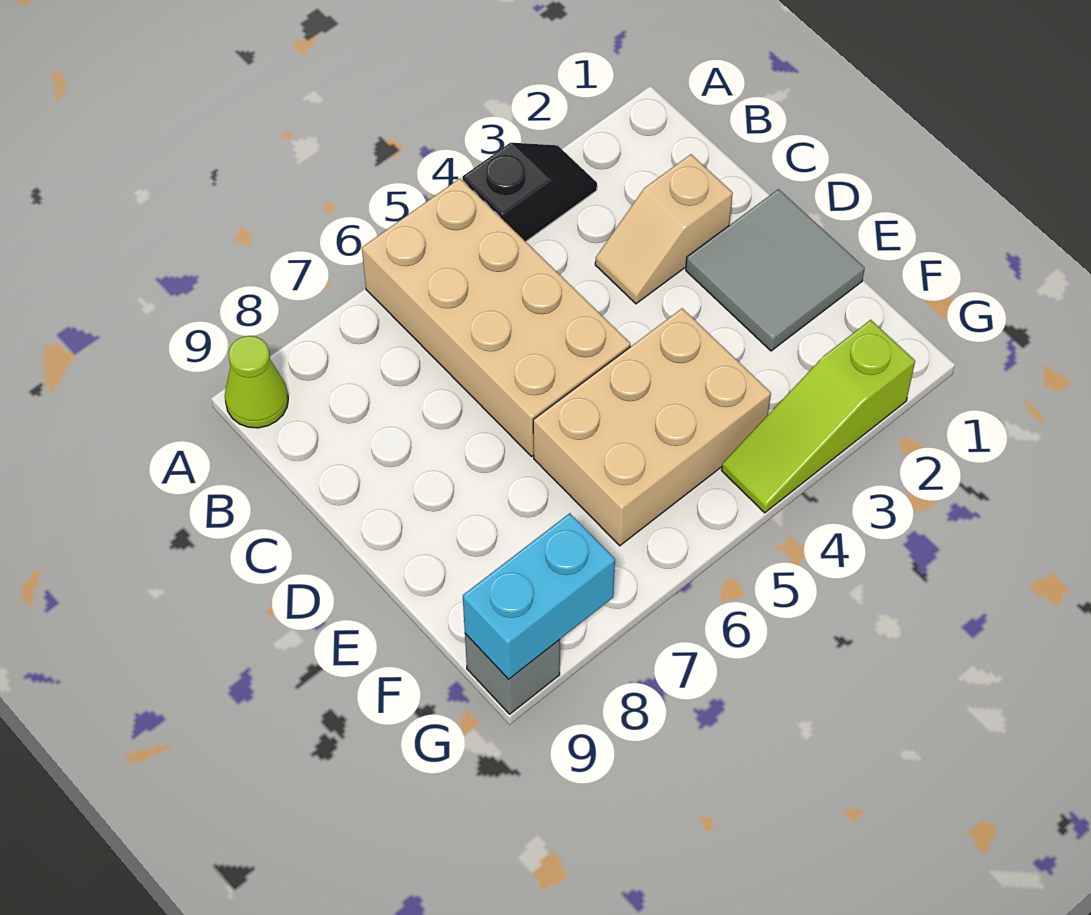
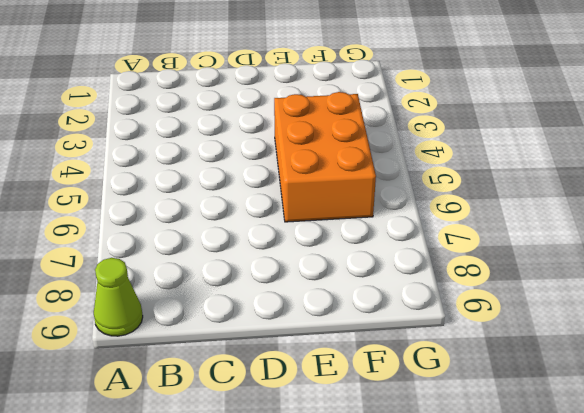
orange brick E4:F6 level 1 -> tan brick E4:F6 level 1
none -> black slope A3:A4 level 1 top 4
none -> tan brick A5:D6 level 1

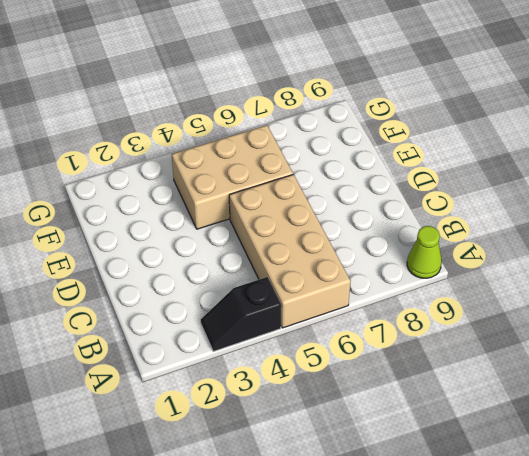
none -> tan slope C2:C3 level 1 top 2
none -> grey tile D1:E2 level 1

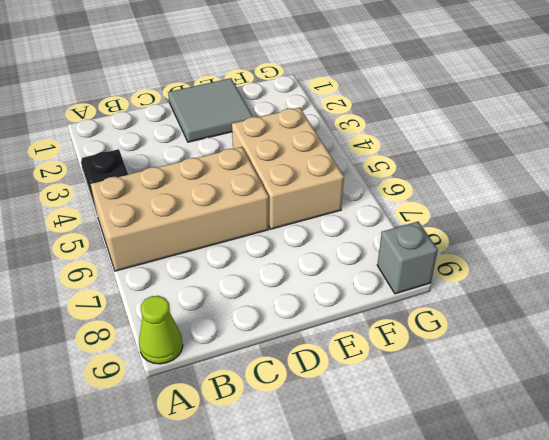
none -> tan slope C2:C3 level 1 top 2
none -> lime slope G2:G4 level 1 top 2

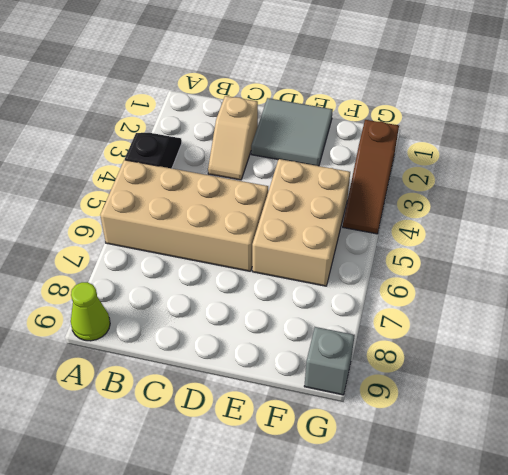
brown slope G2:G4 level 1 top 2 -> lime slope G2:G4 level 1 top 2
none -> cyan brick G8:G9 level 2

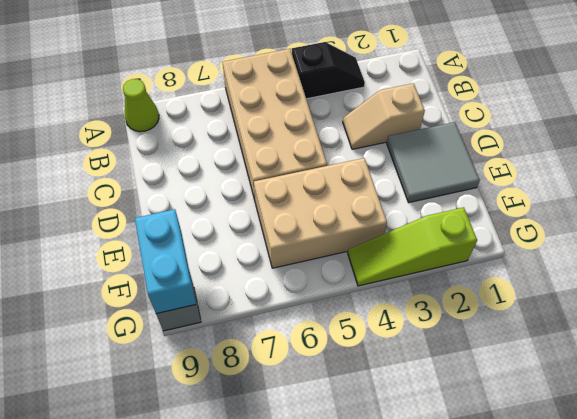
cyan brick F9:G9 level 2 -> cyan brick G8:G9 level 2

